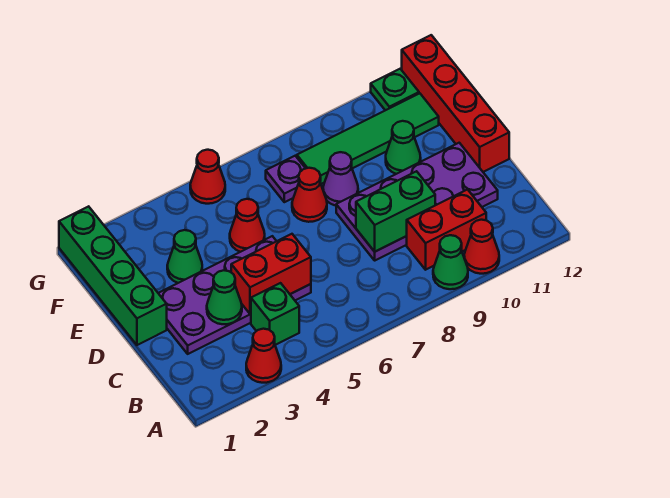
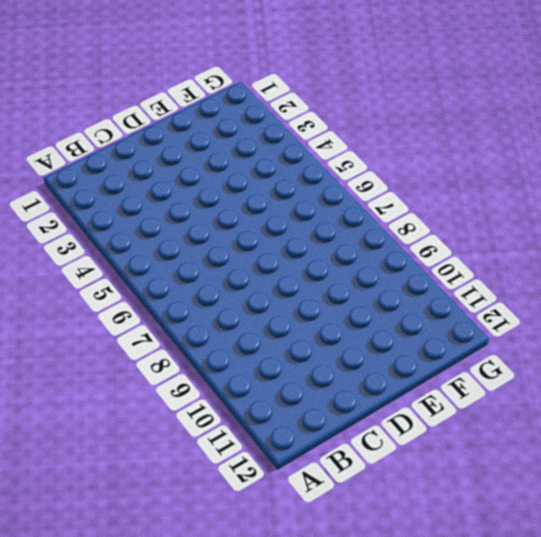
none -> red cone A3 level 1
none -> green cone A9 level 1
none -> red cone A10 level 1

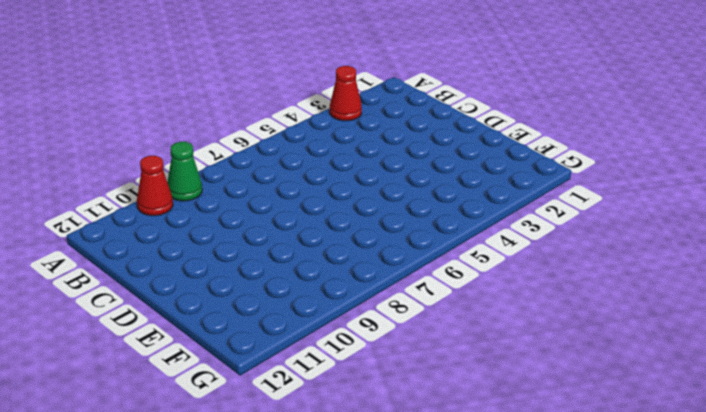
none -> green brick B4 level 1
none -> red brick B9:B10 level 1
none -> purple plate C2:D5 level 1

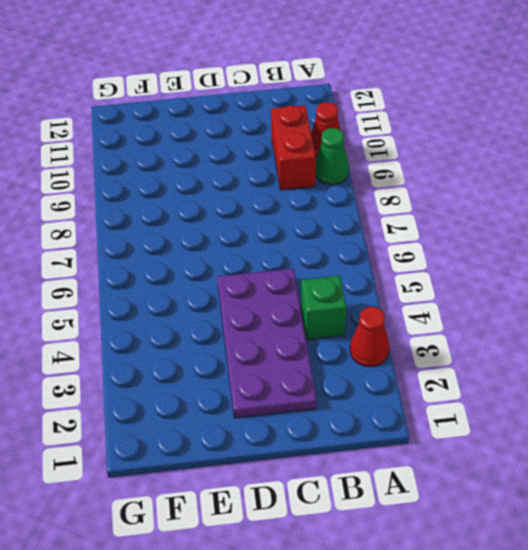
none -> purple plate C8:D11 level 1
none -> green brick D1:G1 level 1
none -> red brick D12:G12 level 1

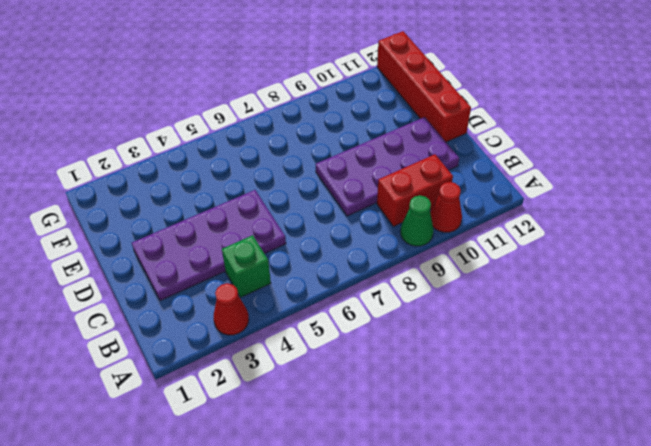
none -> green brick D1:G1 level 1
none -> green cone E3 level 1
none -> red cone E5 level 1

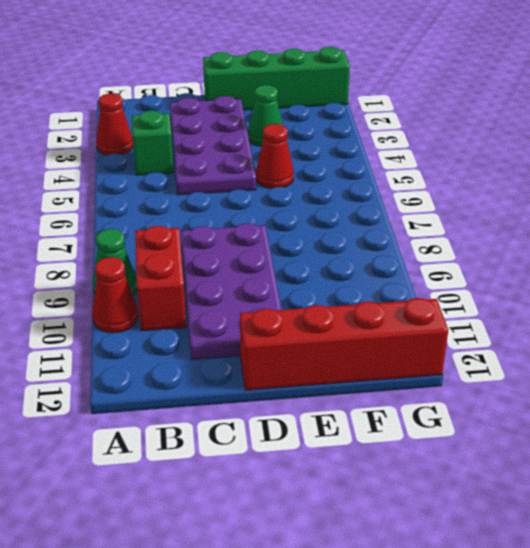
none -> red cone E7 level 1
none -> purple cone E8 level 1
none -> green cone E10 level 1

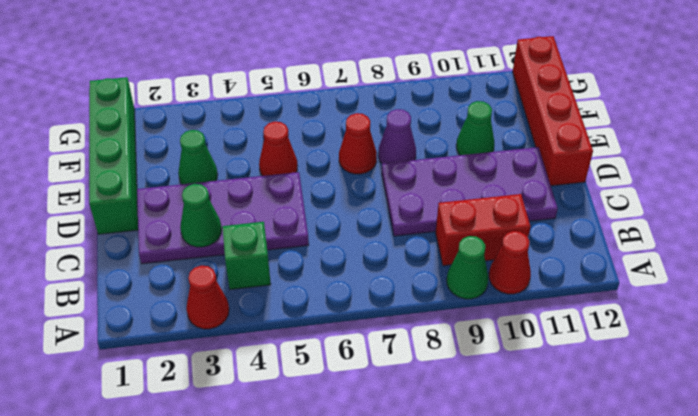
none -> purple plate F7 level 1
none -> green tile F8:F11 level 1
none -> red cone G5 level 1

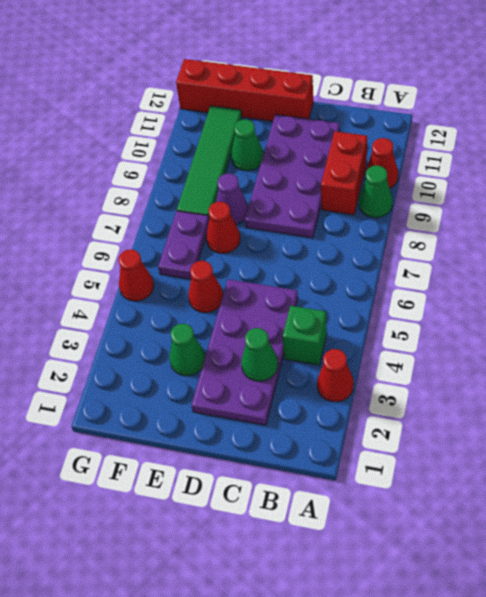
purple plate F6:F7 level 1 -> purple plate F7 level 1
none -> green brick D1:G1 level 1
none -> green plate G11 level 1
none -> red brick C4:C5 level 2

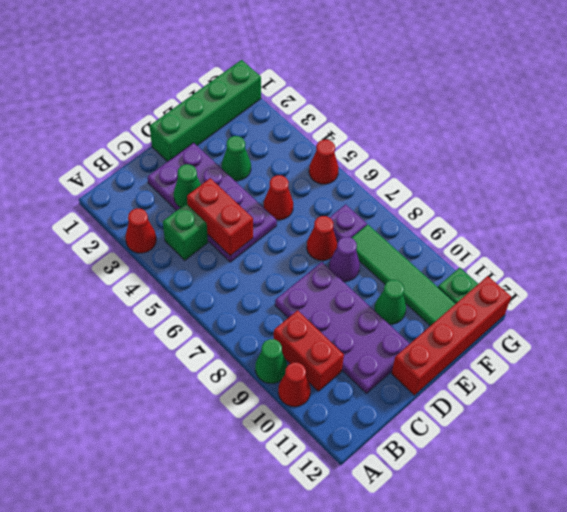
none -> green brick C8:C9 level 2

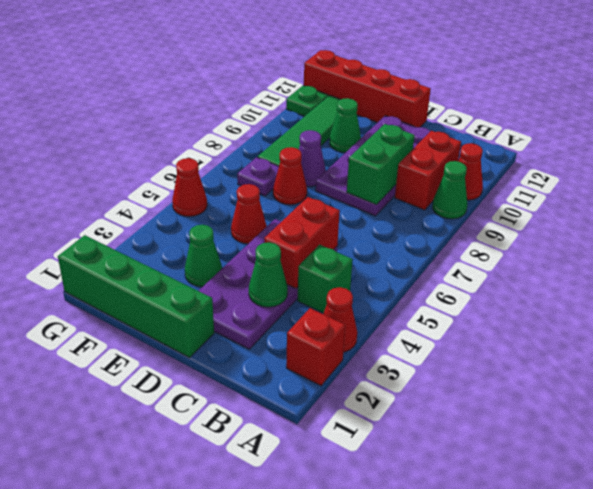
red brick A2 level 1 -> none

